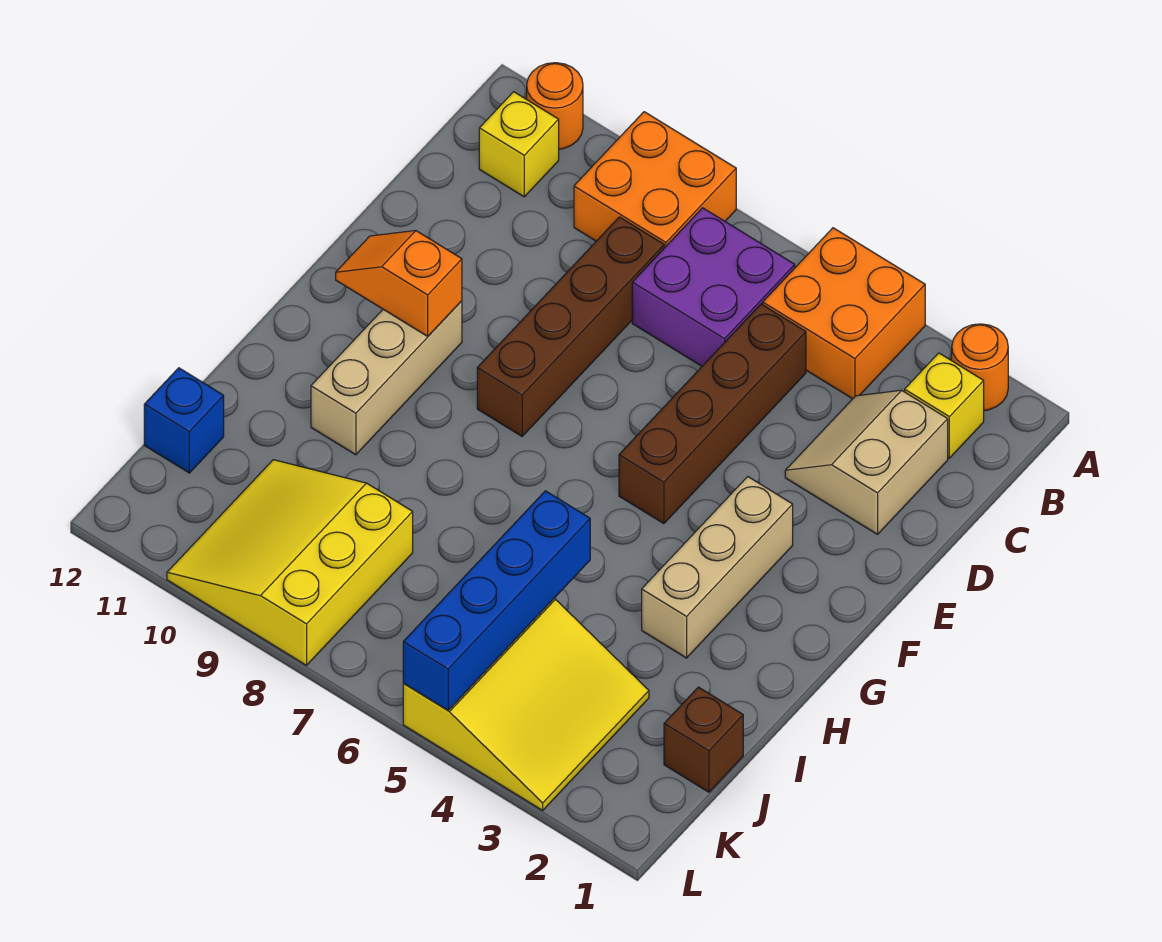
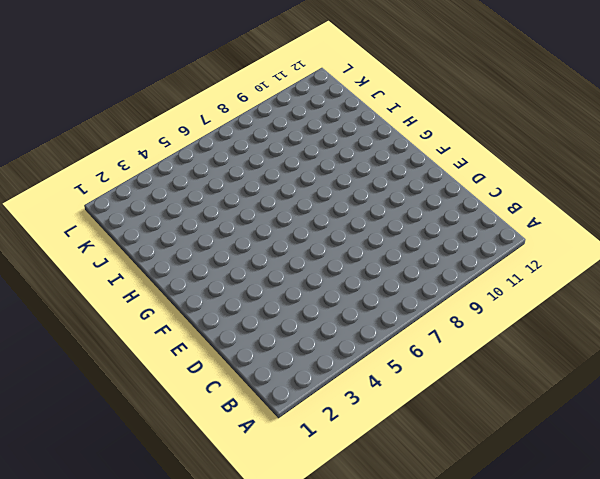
none -> orange round brick A2 level 1
none -> orange brick A4:B5 level 1
none -> orange brick A8:B9 level 1

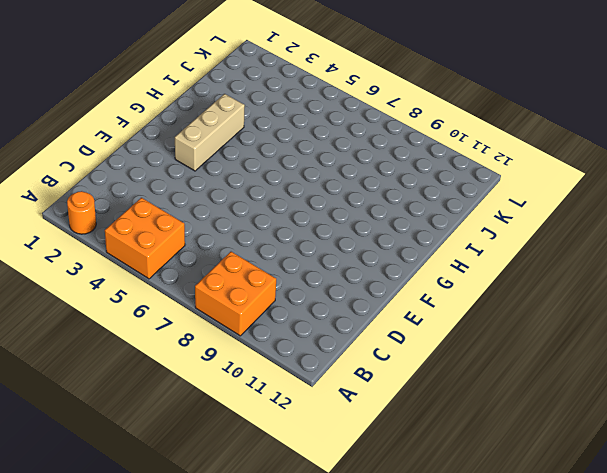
none -> orange round brick A11 level 1
none -> yellow brick B2 level 1
none -> purple brick B6:C7 level 1

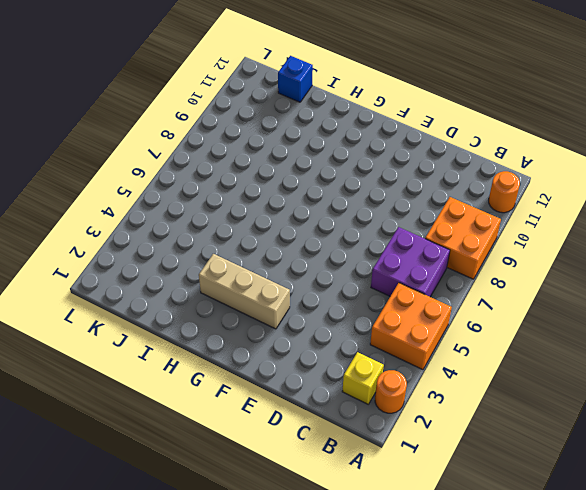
none -> yellow brick B11 level 1
none -> tan slope C2:D3 level 1 top 2
none -> brown brick C5:F5 level 1

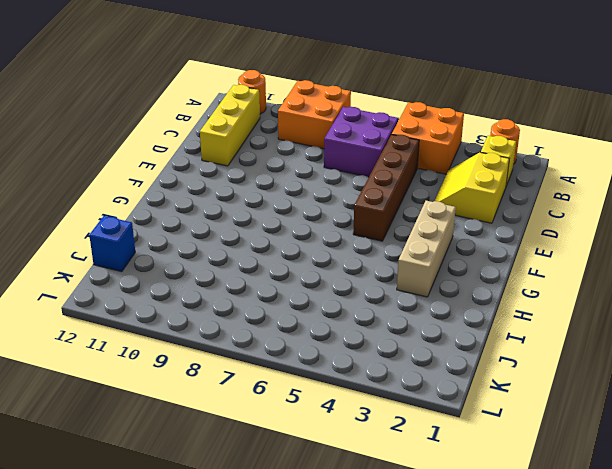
yellow brick B11:D11 level 1 -> yellow brick B11 level 1
yellow slope C2:D3 level 1 top 2 -> tan slope C2:D3 level 1 top 2
none -> brown brick C8:F8 level 1
none -> tan brick F10:H10 level 1
none -> brown brick J1 level 1

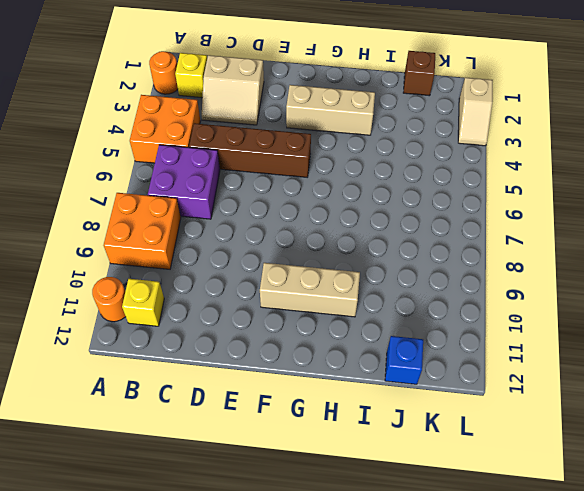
tan slope L2:L3 level 1 top 2 -> yellow slope J3:L5 level 1 top 5
none -> brown brick C8:F8 level 1
none -> yellow slope J8:L10 level 1 top 8
none -> orange slope F10:F11 level 2 top 10

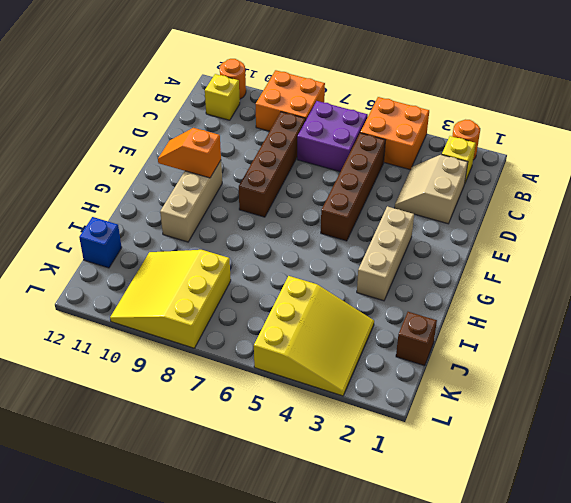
none -> blue brick I5:L5 level 2

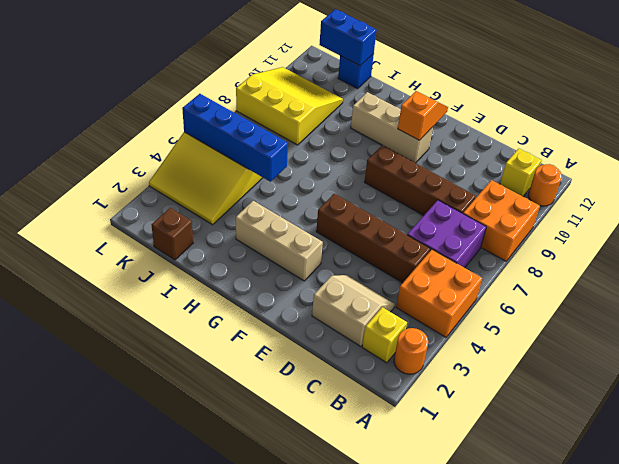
blue brick J12:K12 level 2 -> none

